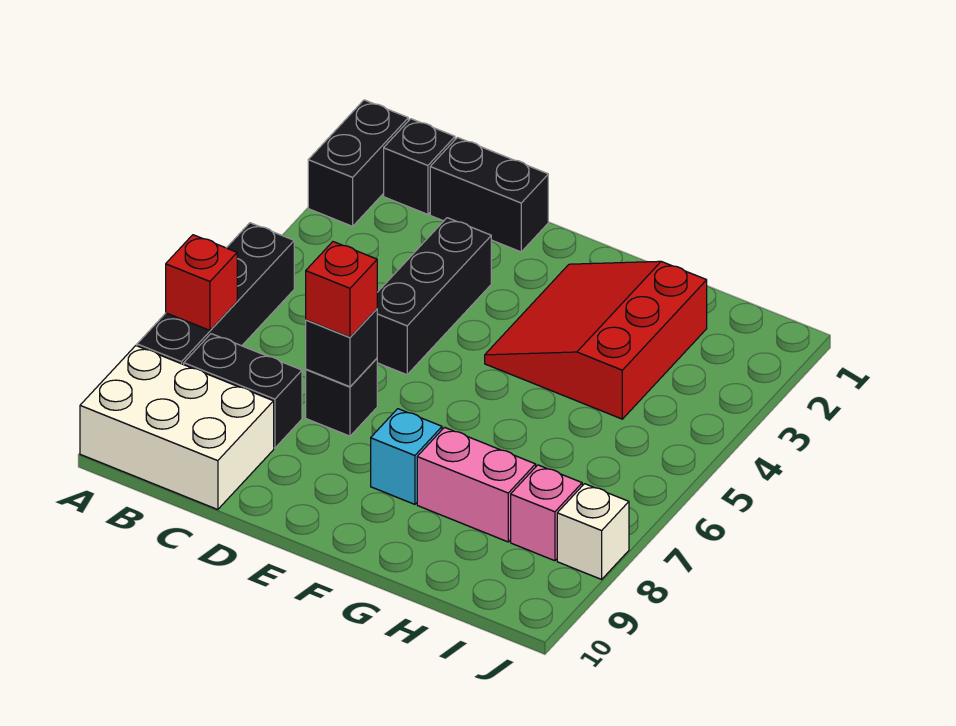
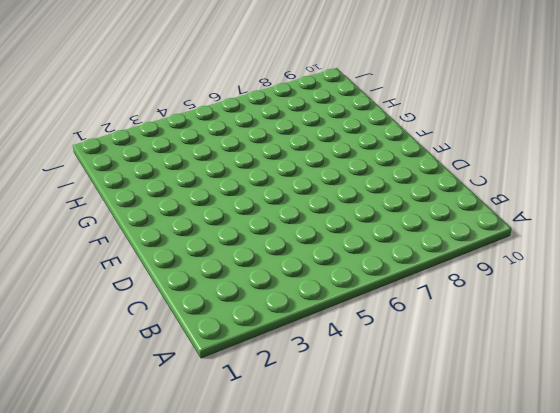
none -> black brick A1:A2 level 1
none -> black brick A5:A8 level 1
none -> white brick A9:C10 level 1

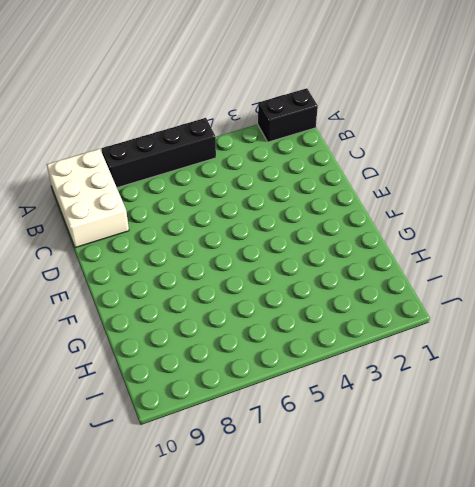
none -> black brick B1 level 1
none -> black brick B8:C8 level 1
none -> black brick C1:D1 level 1

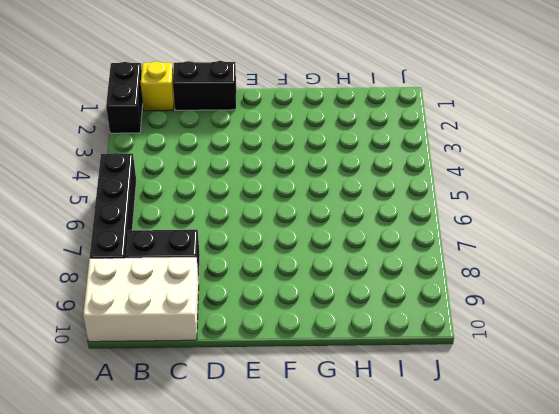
yellow brick B1 level 1 -> black brick B1 level 1
none -> black brick D3:D5 level 1
none -> black brick D7 level 1
none -> red slope F2:H4 level 1 top H

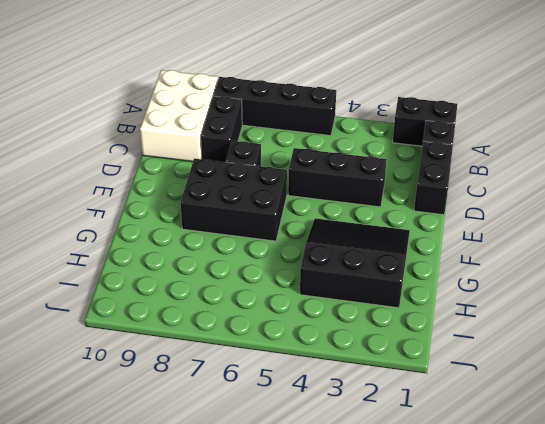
black brick E6:F8 level 1 -> cyan brick F8 level 1
black slope F2:H4 level 1 top H -> red slope F2:H4 level 1 top H
none -> pink brick G8:H8 level 1
none -> pink brick I8 level 1
none -> white brick J8 level 1

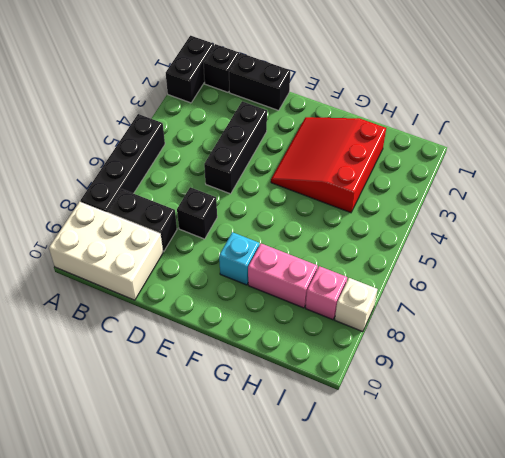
none -> red brick A7 level 2
none -> black brick D7 level 2
none -> red brick D7 level 3

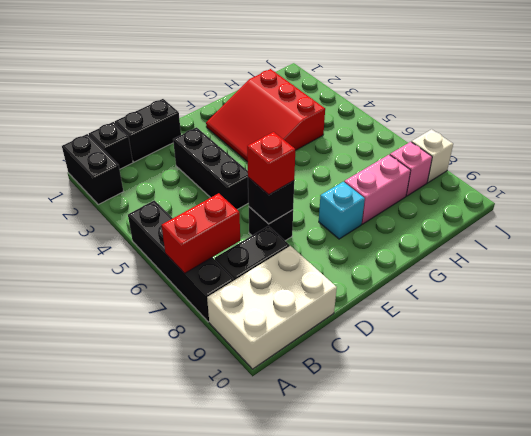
red brick A7:B7 level 2 -> red brick A7 level 2

